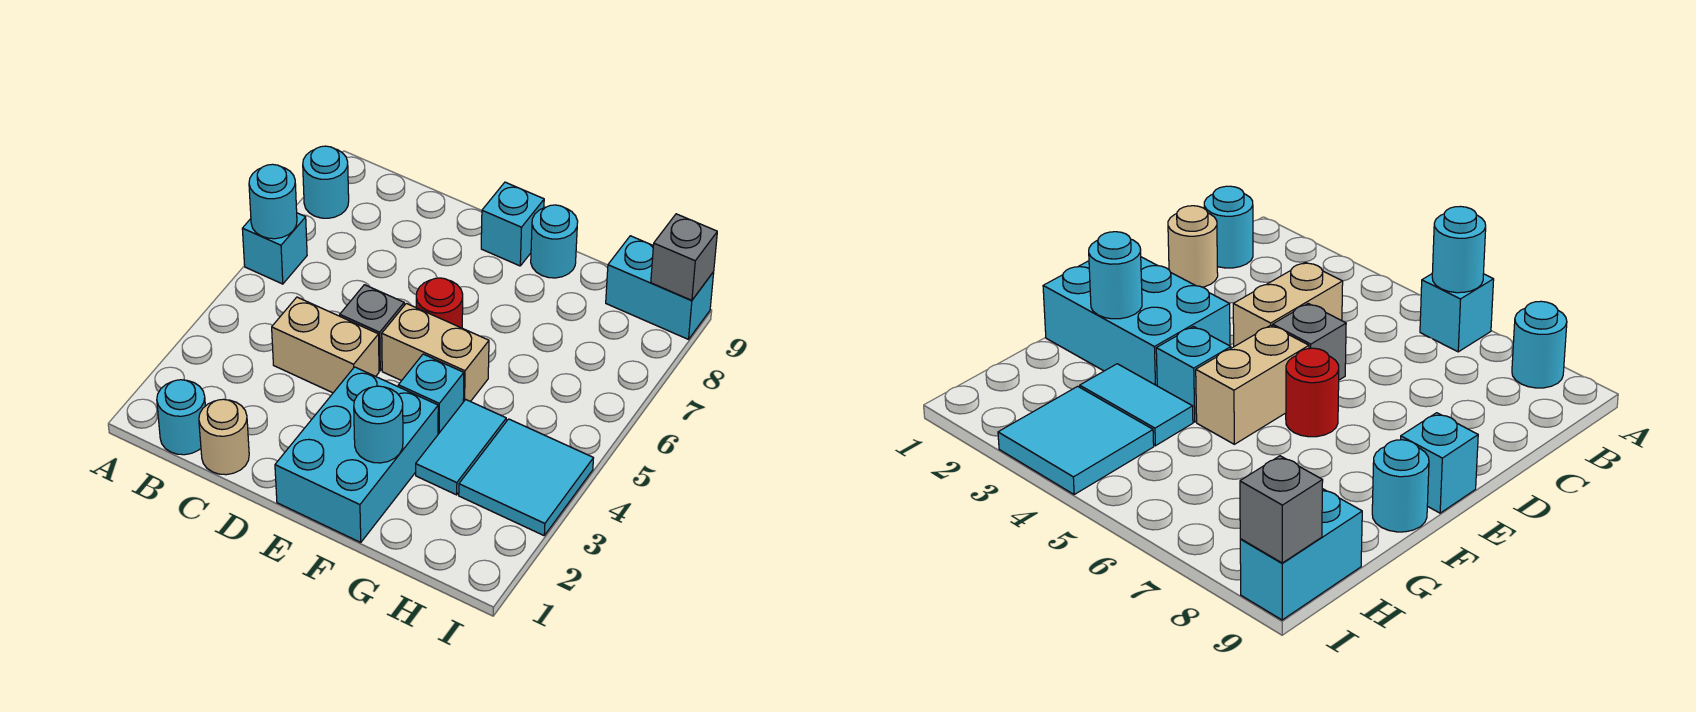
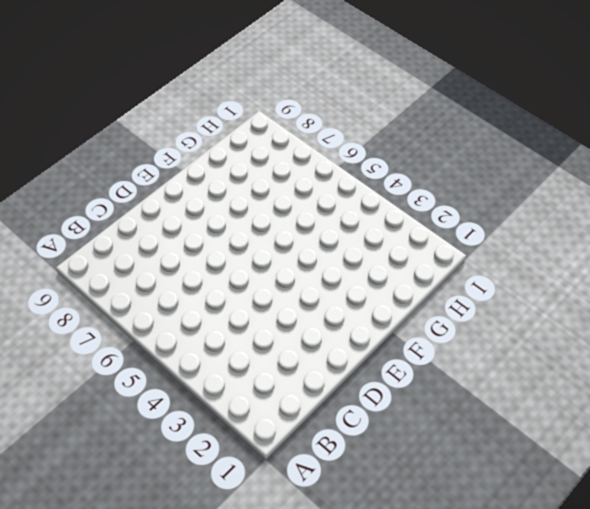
none -> cyan brick A6 level 1
none -> cyan round brick A8 level 1
none -> cyan round brick B1 level 1

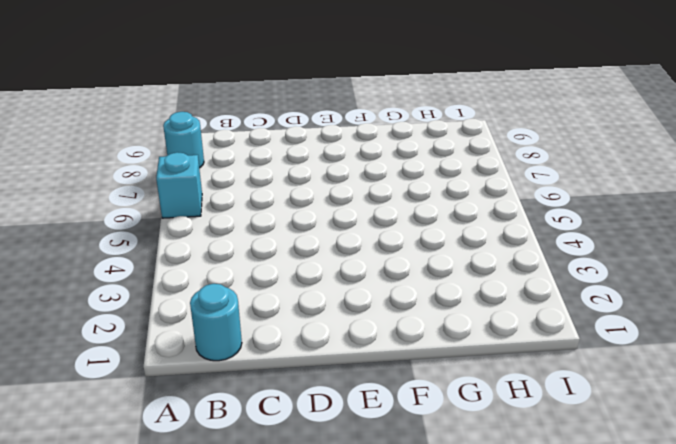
none -> tan round brick C1 level 1
none -> tan brick C4:D4 level 1
none -> grey brick D5 level 1

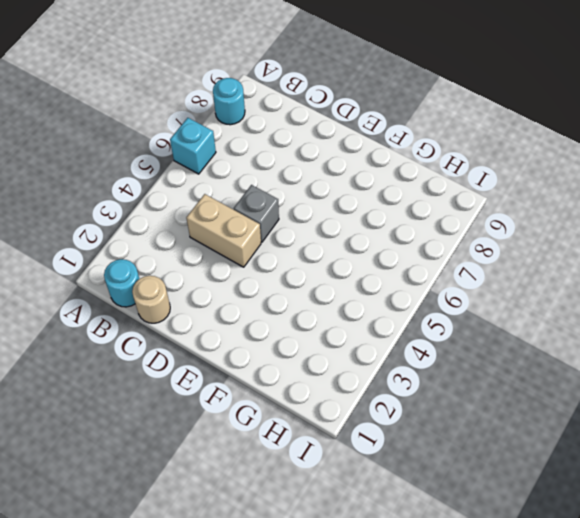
none -> cyan brick E1:F3 level 1
none -> tan brick E5:F5 level 1
none -> red round brick E6 level 1

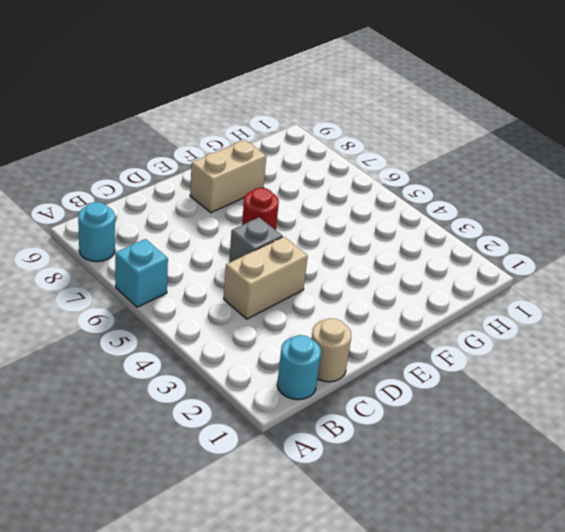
tan brick E8:F8 level 1 -> tan brick E5:F5 level 1
none -> cyan brick E1:F3 level 1
none -> cyan brick E9 level 1
none -> cyan brick F4 level 1

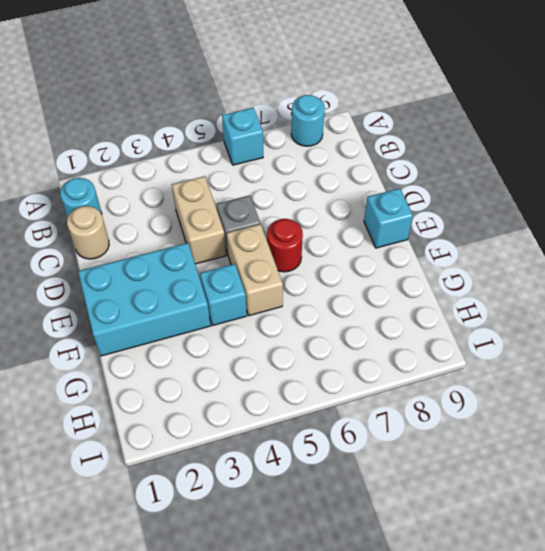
none -> cyan round brick F9 level 1
none -> cyan tile G3:G4 level 1
none -> cyan tile H3:I4 level 1

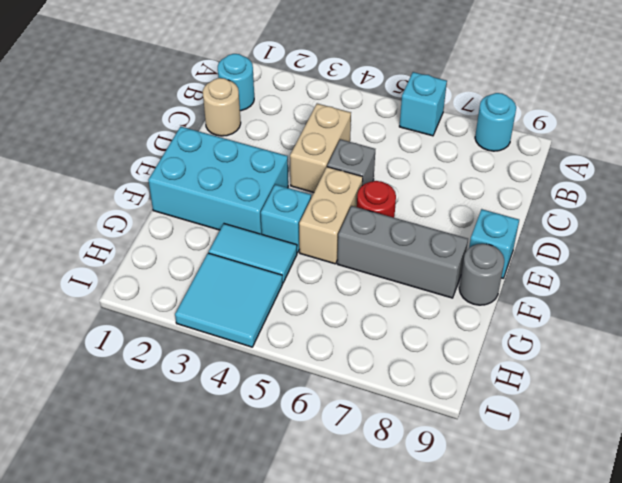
grey brick F6:F8 level 1 -> none
grey round brick F9 level 1 -> cyan round brick F9 level 1
none -> cyan brick H9:I9 level 1
none -> cyan round brick A6 level 2
none -> cyan round brick F2 level 2

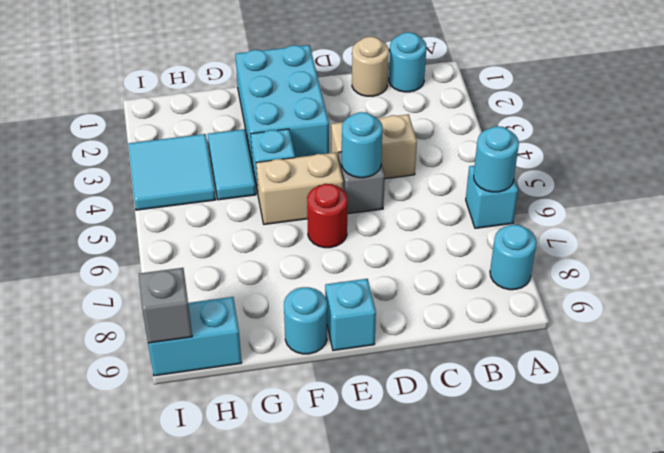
cyan round brick D5 level 2 -> cyan round brick F2 level 2

